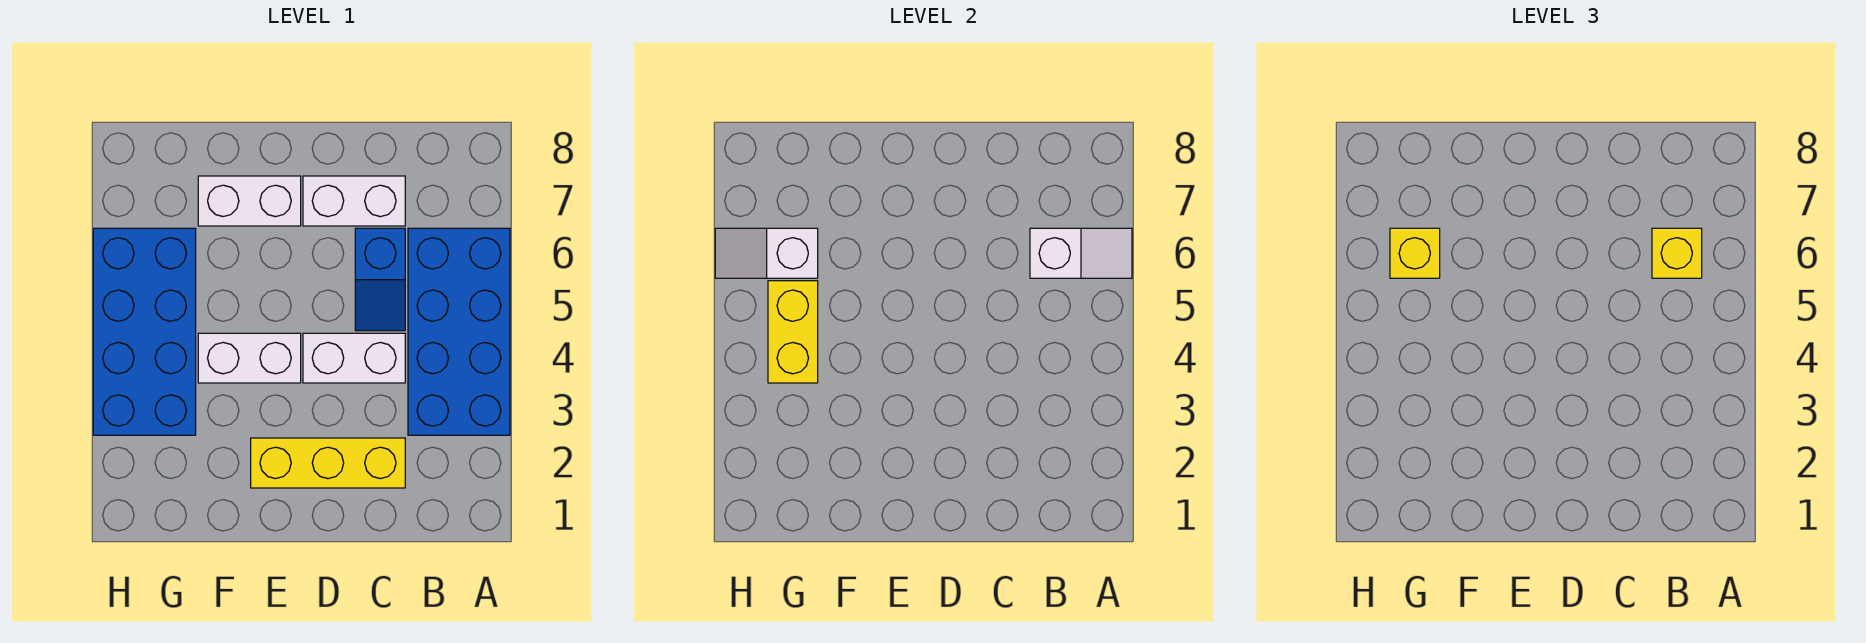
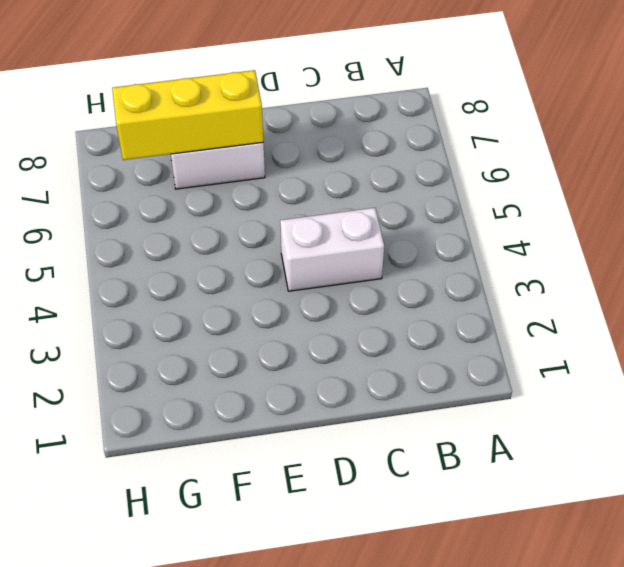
yellow brick E7:G7 level 2 -> yellow brick C2:E2 level 1
none -> blue brick A3:B6 level 1
none -> blue slope C5:C6 level 1 top 6
none -> white brick C7:D7 level 1

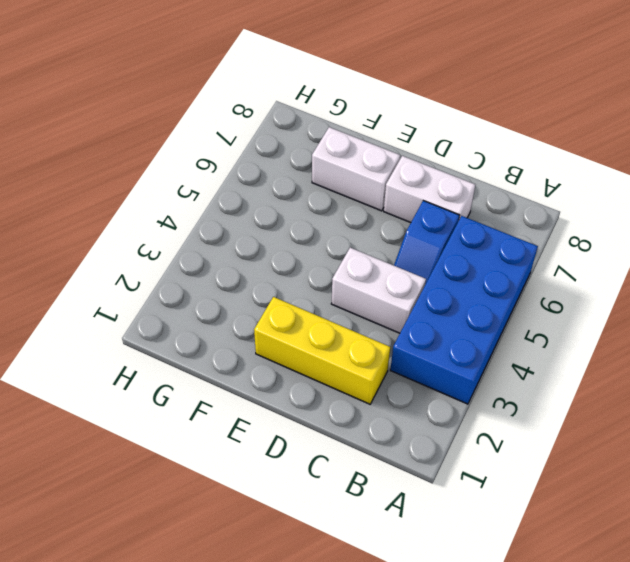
none -> white brick E4:F4 level 1
none -> blue brick G3:H6 level 1
none -> white slope A6:B6 level 2 top B

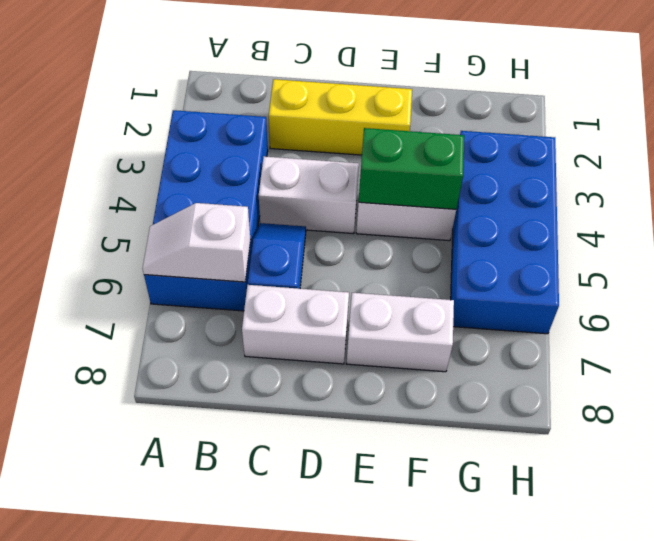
green brick E4:F4 level 2 -> none
none -> yellow brick G4:G5 level 2
none -> white slope G6:H6 level 2 top G
none -> yellow brick B6 level 3

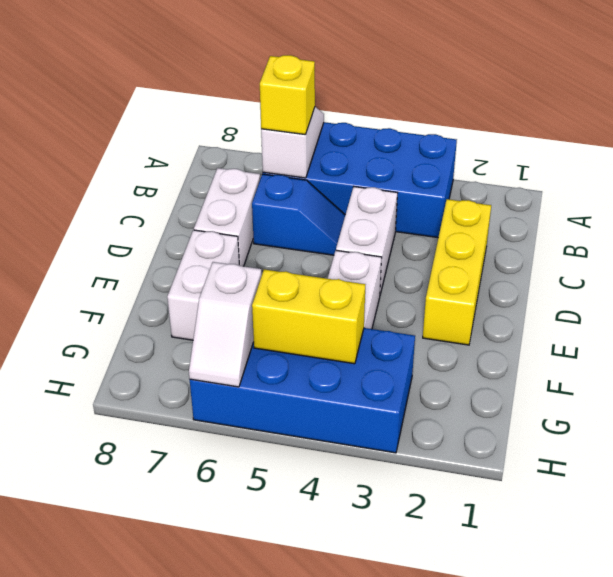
none -> yellow brick G6 level 3

